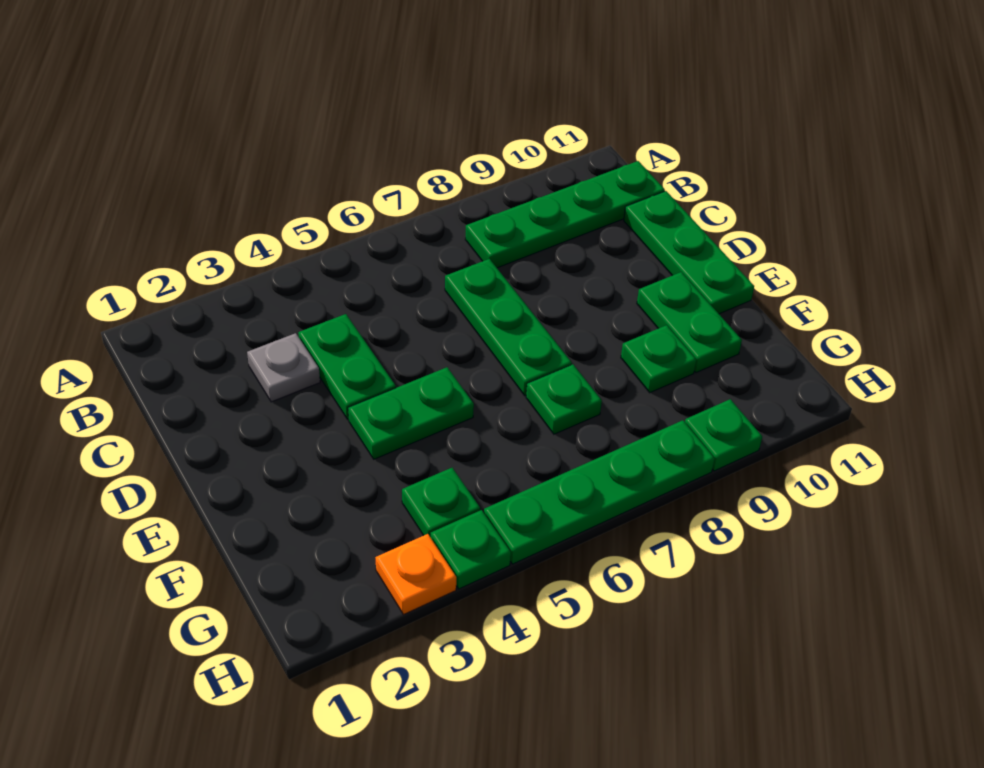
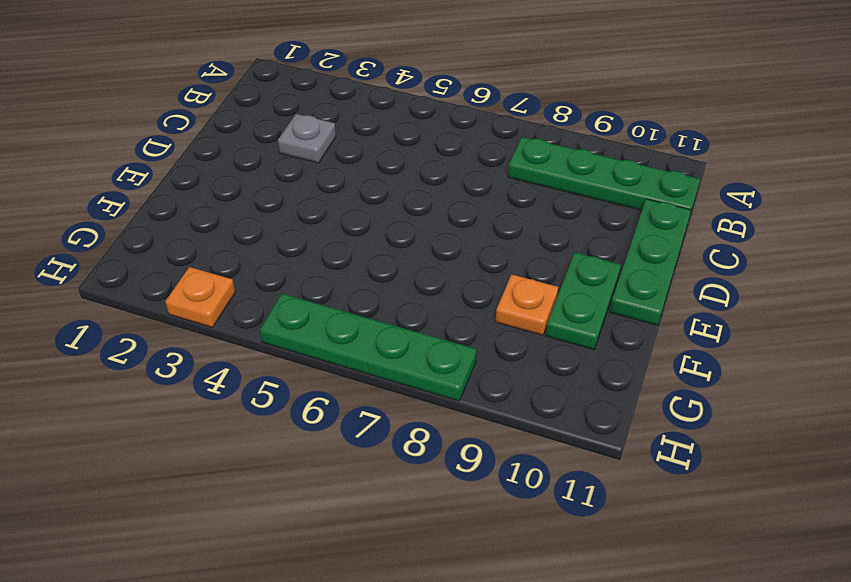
orange plate F9 level 1 -> green plate F9 level 1
none -> green plate C4:D4 level 1
none -> green plate C7:E7 level 1
none -> green plate E4:E5 level 1

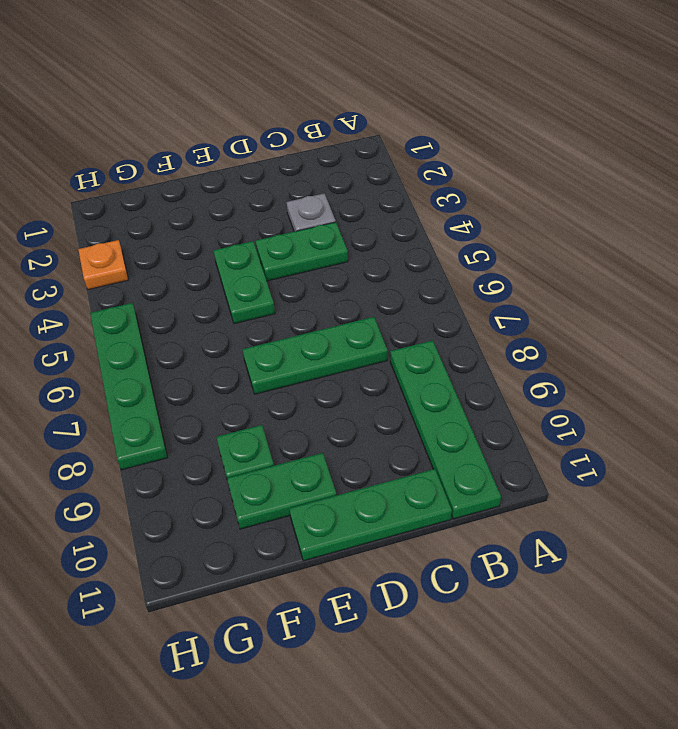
none -> green plate F7 level 1
none -> green plate G4 level 1
none -> green plate H4 level 1

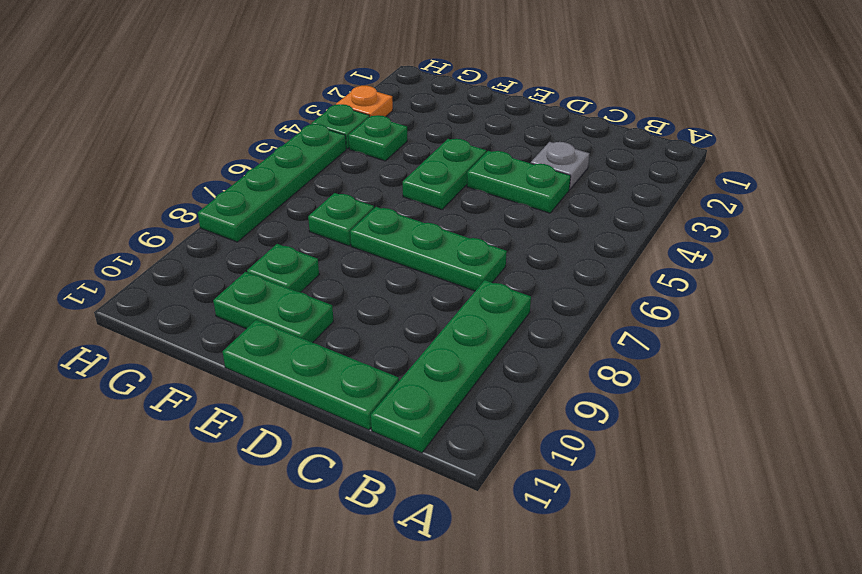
none -> green plate H9 level 1

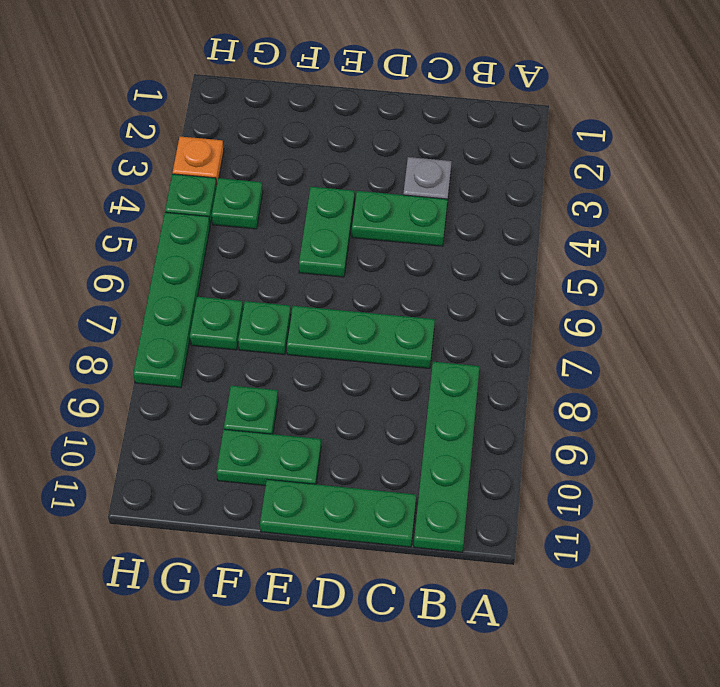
green plate G7 level 1 -> green plate H9 level 1

